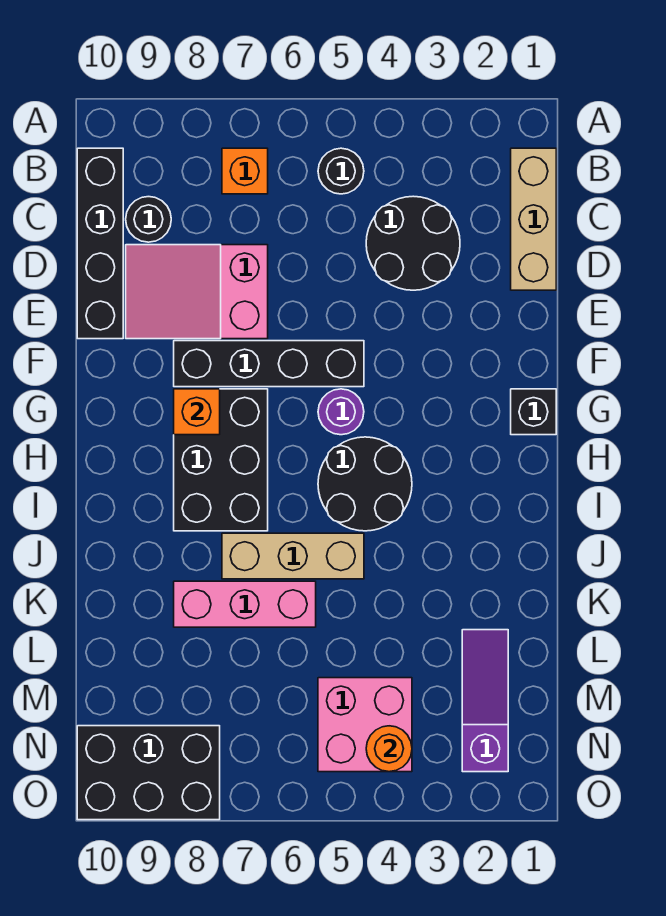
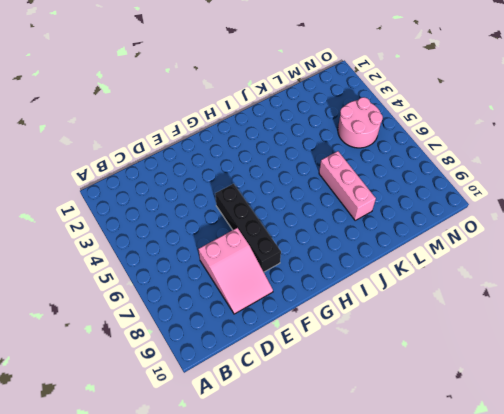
pink round brick M4:N5 level 1 -> pink brick M4:N5 level 1
none -> tan brick B1:D1 level 1
none -> black round brick B5 level 1
none -> orange brick B7 level 1

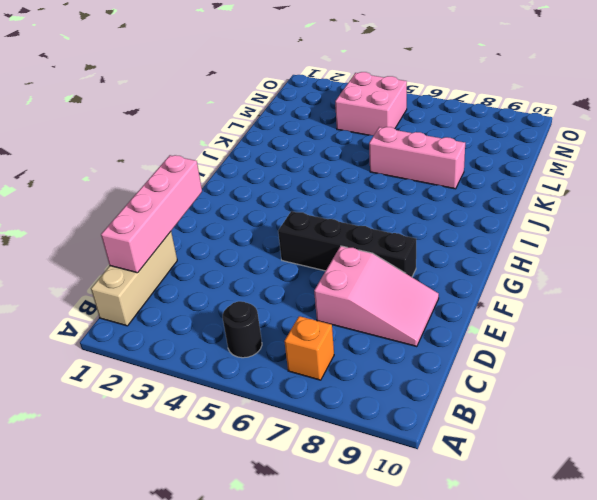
pink brick C1:F1 level 2 -> none
none -> black brick B10:E10 level 1
none -> black round brick C3:D4 level 1
none -> black round brick C9 level 1

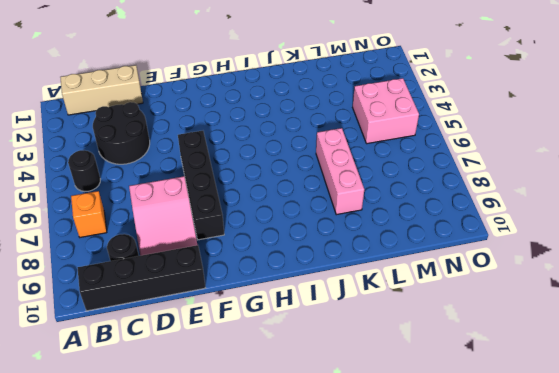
none -> black brick G1 level 1
none -> purple round brick G5 level 1
none -> black brick G7:I8 level 1

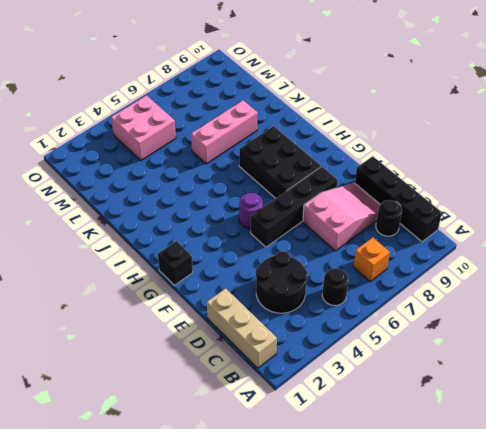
none -> black round brick H4:I5 level 1
none -> tan brick J5:J7 level 1
none -> purple slope L2:N2 level 1 top N

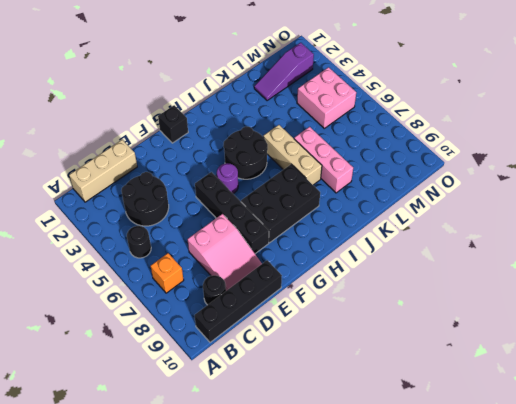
none -> black brick N8:O10 level 1
none -> orange brick G8 level 2
none -> orange round brick N4 level 2

